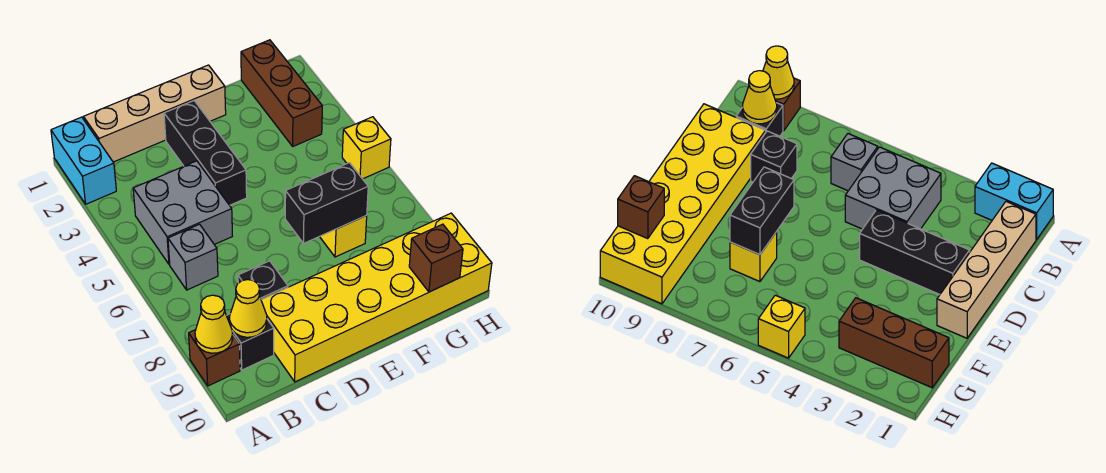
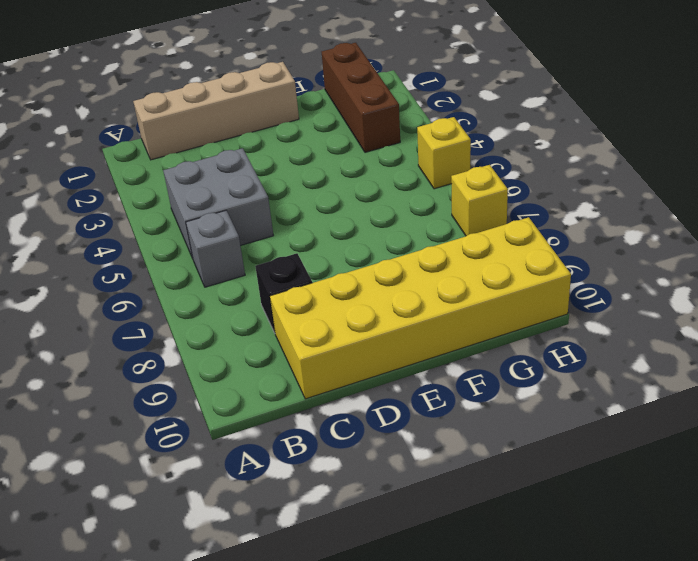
yellow brick H7 level 1 -> yellow brick F7 level 1
none -> cyan brick A1:A2 level 1
none -> brown brick A9 level 1
none -> black brick B9 level 1

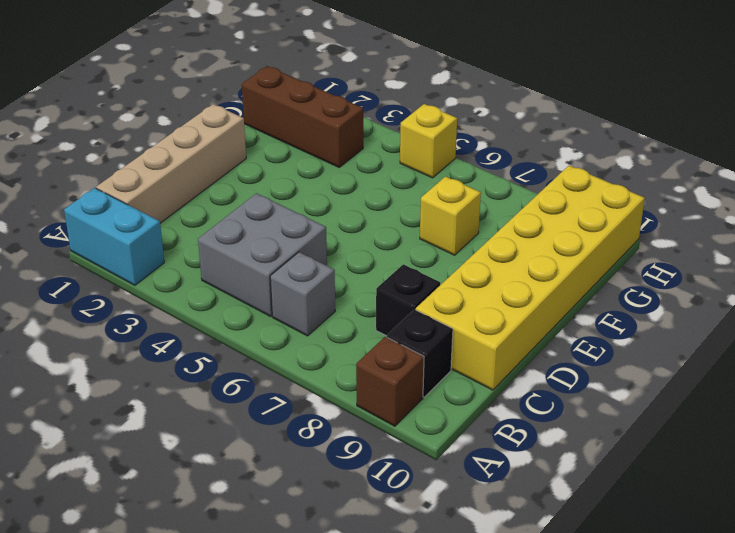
none -> black brick D2:D4 level 1
none -> yellow cone A9 level 2
none -> yellow cone B9 level 2

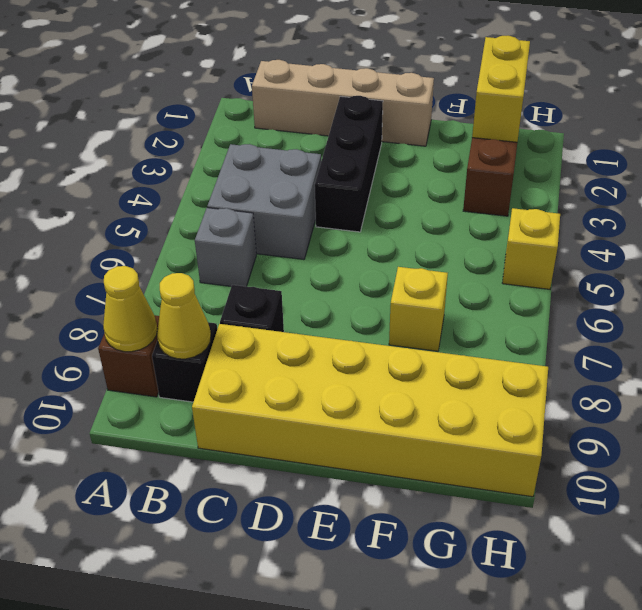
yellow brick G1:G2 level 2 -> none
none -> cyan brick A1:A2 level 1
none -> black brick E7:F7 level 2
none -> brown brick G10 level 2

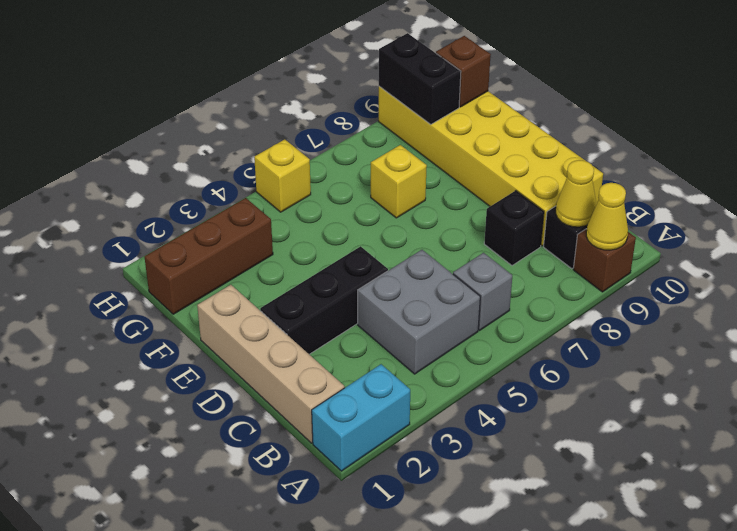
black brick G9:H9 level 2 -> black brick E7:F7 level 2

